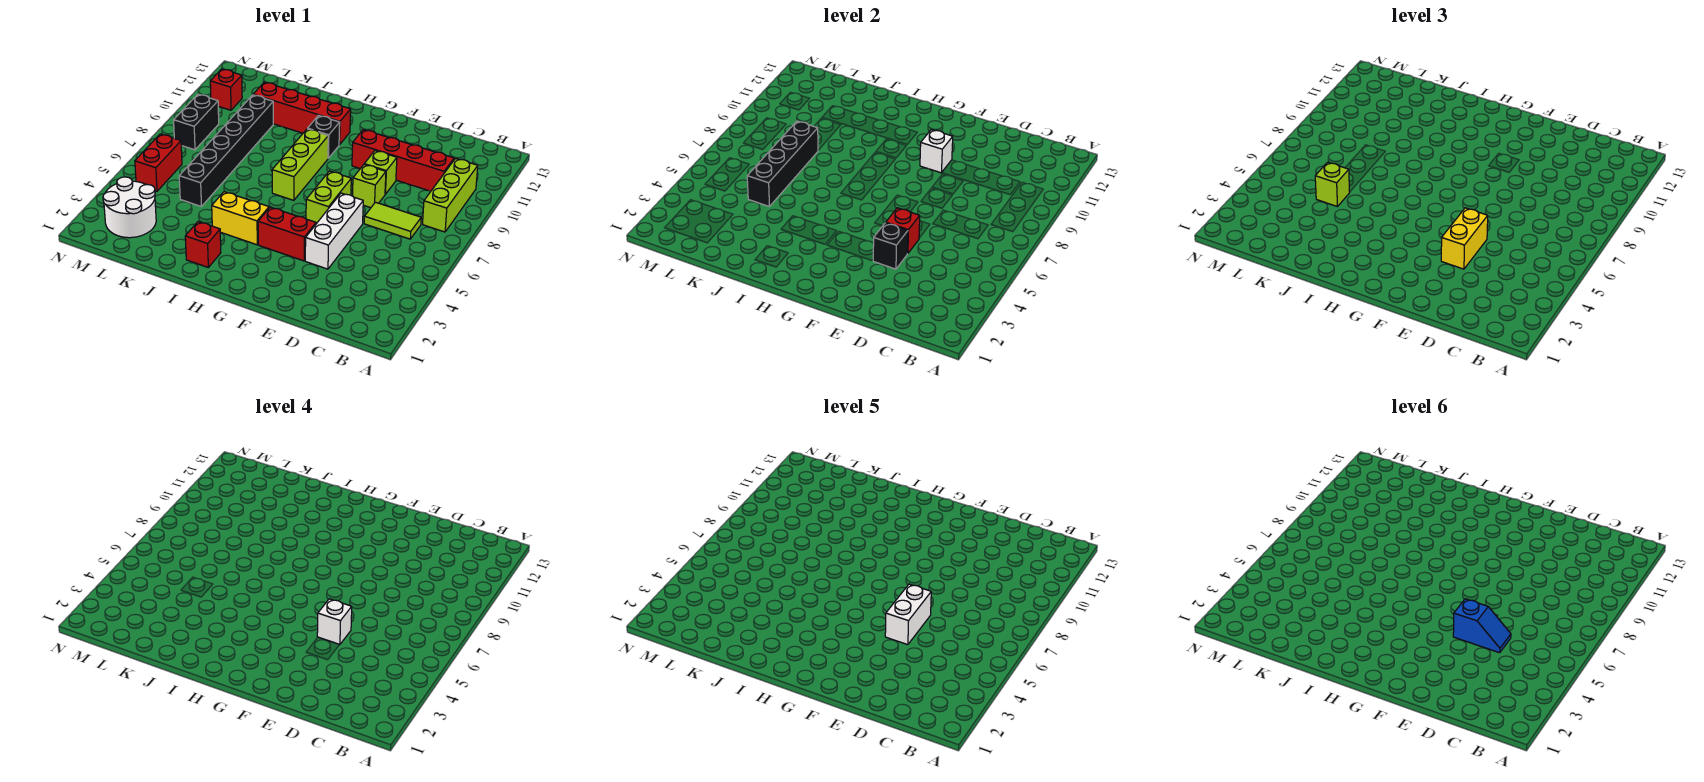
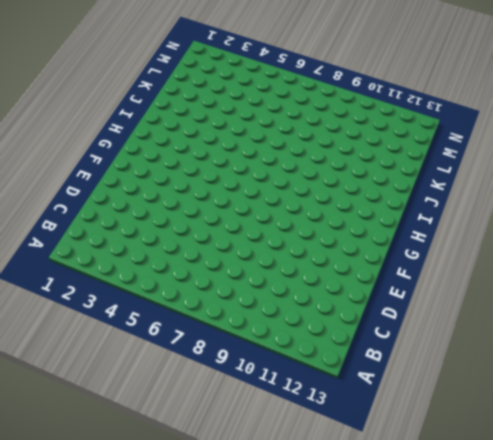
none -> lime brick B8:B10 level 1
none -> lime tile C7:D7 level 1
none -> red brick C10:F10 level 1

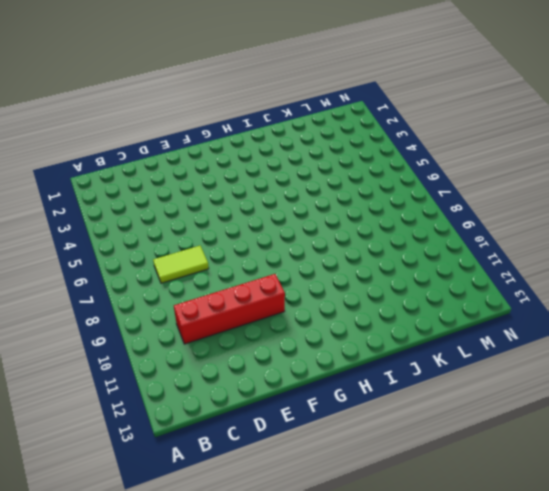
none -> lime brick B8:B10 level 1
none -> white brick E4:E6 level 1
none -> lime brick E8 level 1

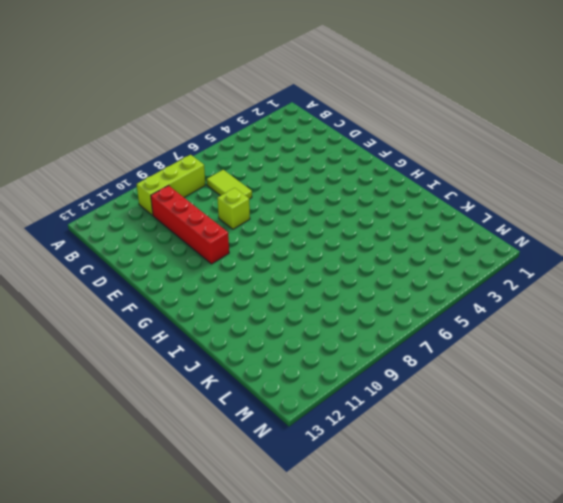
none -> white brick E4:E6 level 1
none -> lime brick E9 level 1
none -> red brick F4:G4 level 1

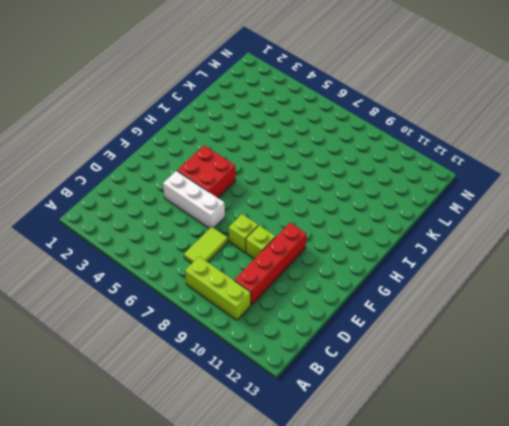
red brick F4:G5 level 1 -> red brick F4:G4 level 1
none -> lime brick F6:F7 level 1
none -> yellow brick H4:I4 level 1
none -> lime brick H7:H9 level 1

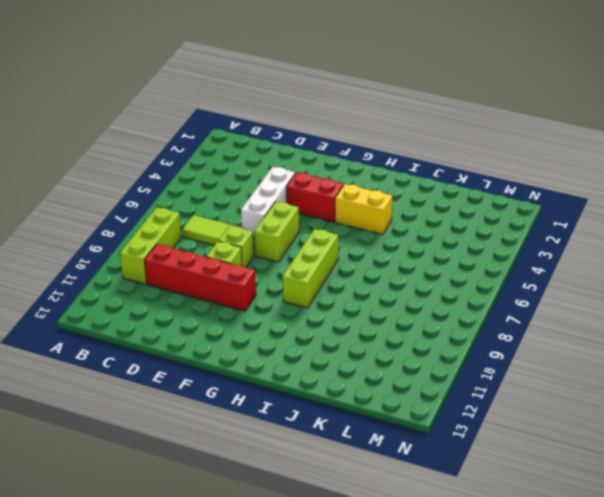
none -> black brick H10 level 1
none -> red brick H11:K11 level 1
none -> red brick I2 level 1

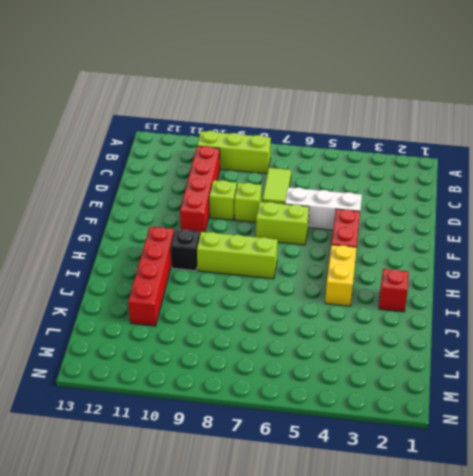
none -> black brick K5:K10 level 1
none -> white round brick L2:M3 level 1
none -> red brick M5:M6 level 1

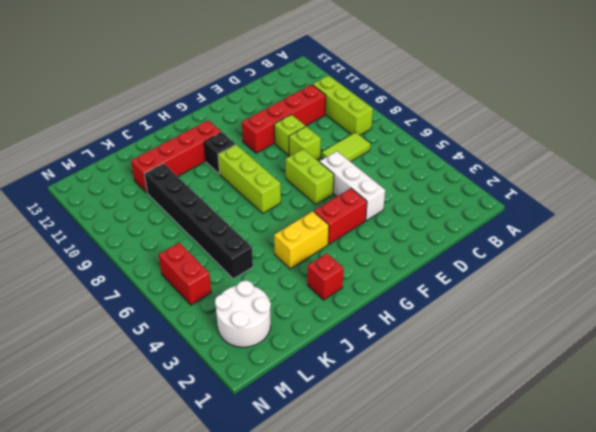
none -> black brick M8:M9 level 1
none -> red brick M11 level 1
none -> black brick E4 level 2

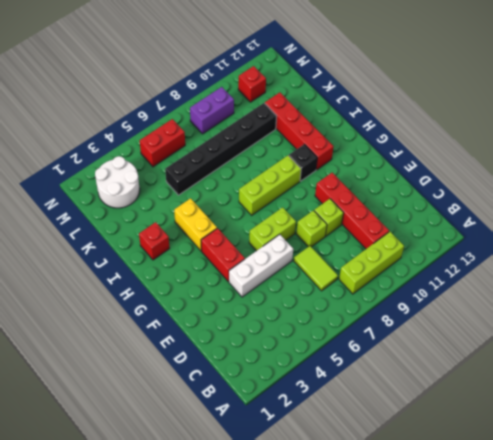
purple brick M8:M9 level 1 -> black brick M8:M9 level 1
none -> black brick E4 level 2
none -> red brick E5 level 2
none -> white brick F10 level 2

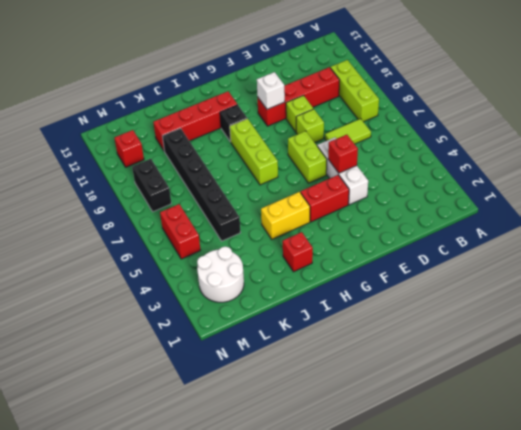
none -> black brick E4 level 2
none -> black brick K5:K8 level 2
none -> yellow brick E4:E5 level 3

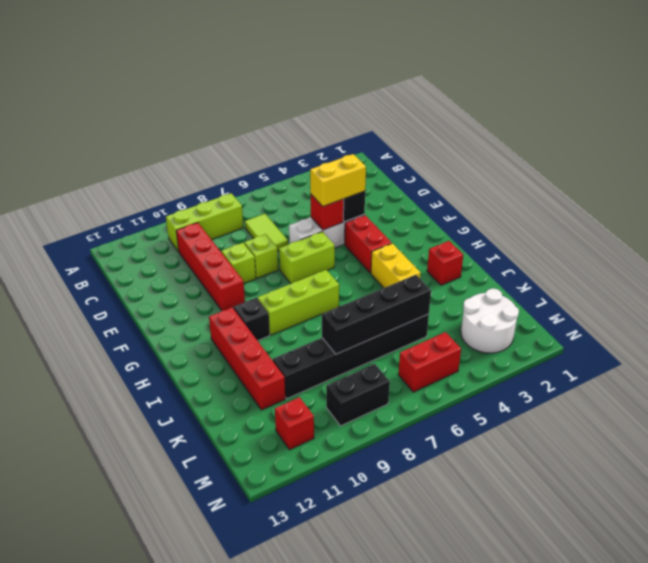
none -> white brick F10 level 2
none -> lime brick K5 level 3
none -> white brick E5 level 4

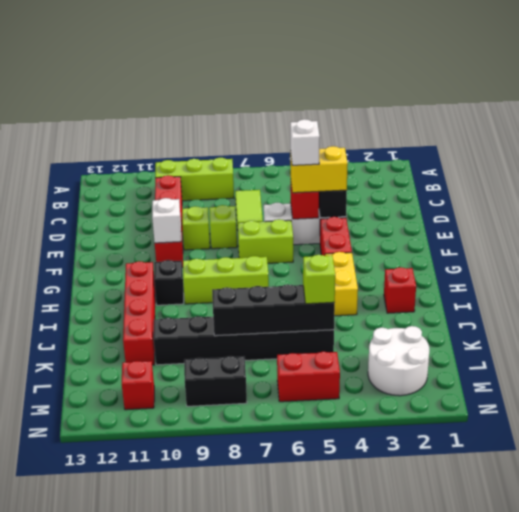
none -> white brick E5:E6 level 5
none -> blue slope D5:E5 level 6 top E

